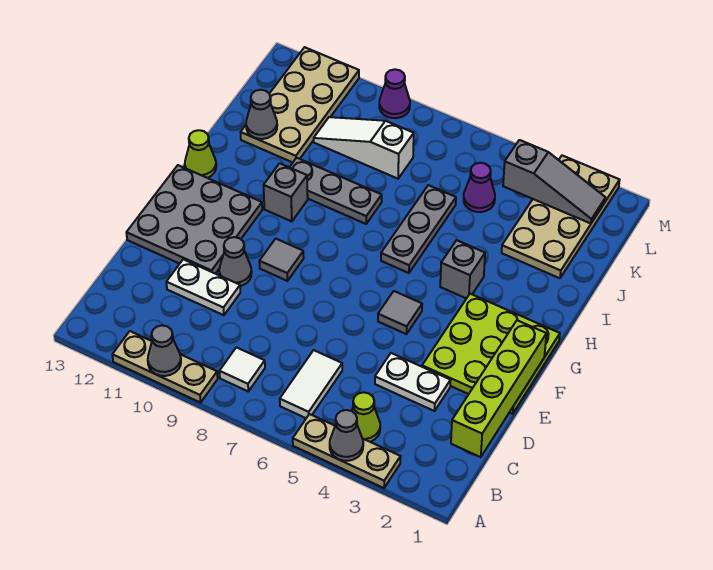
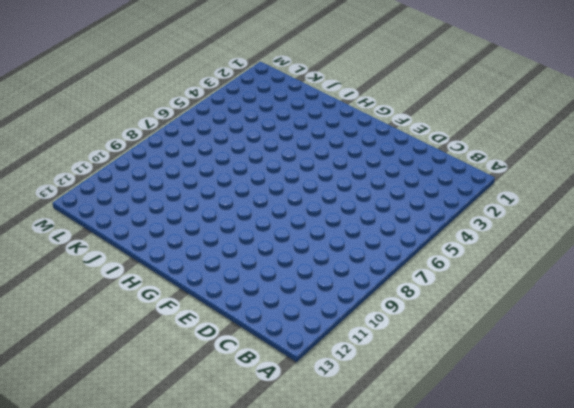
none -> tan plate A3:A5 level 1
none -> tan plate A9:A11 level 1
none -> lime cone B4 level 1

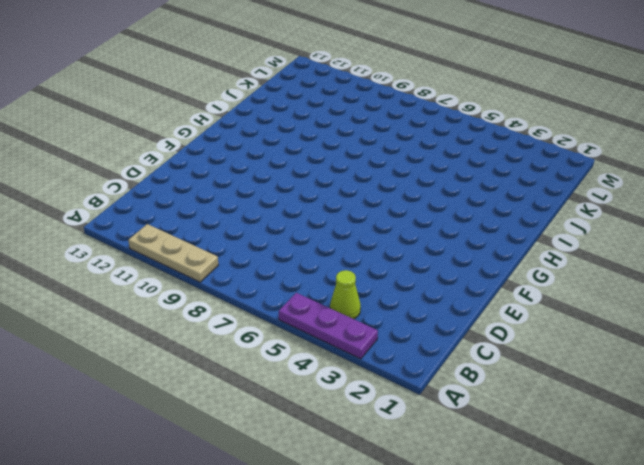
purple plate A3:A5 level 1 -> tan plate A3:A5 level 1
none -> white tile B6:C6 level 1
none -> white tile B8 level 1
none -> white plate D3:D4 level 1

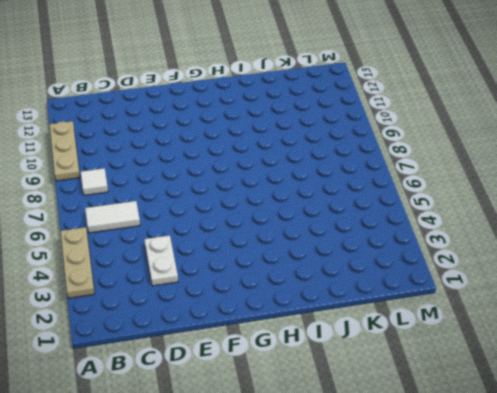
none -> lime cone B4 level 1
none -> white plate D10:D11 level 1
none -> lime plate E1:G3 level 1

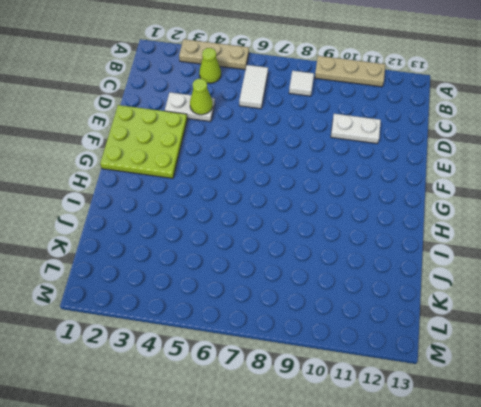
lime cone D4 level 2 -> lime cone H13 level 1
none -> grey cone E10 level 1
none -> grey plate E11:G13 level 1
none -> grey tile F5 level 1

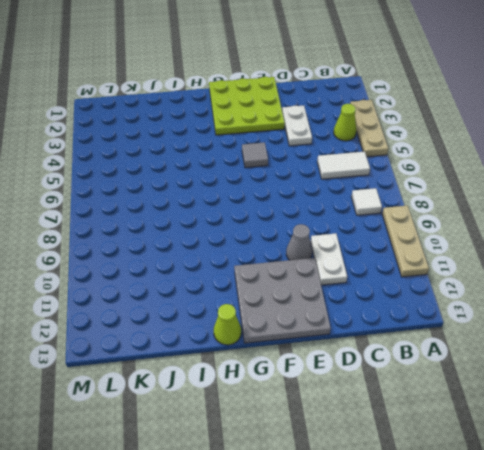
none -> grey tile F9 level 1
none -> grey brick H4 level 1
none -> grey plate H6:J6 level 1

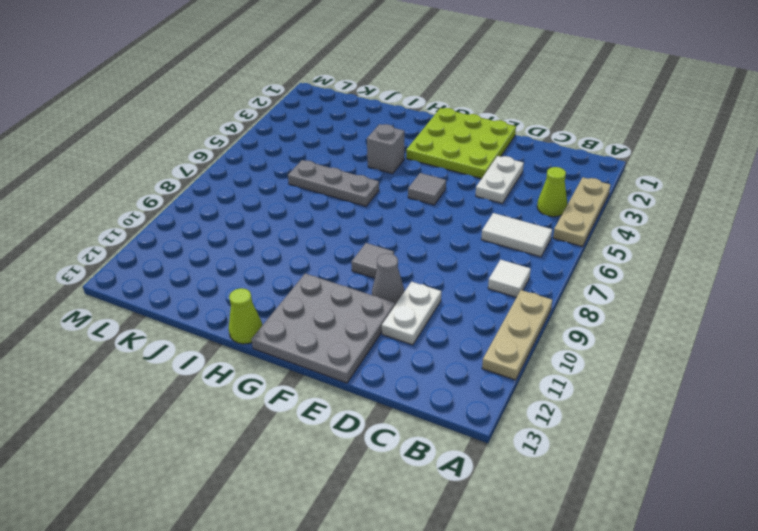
none -> grey brick H10 level 1
none -> grey plate I8:I10 level 1
none -> tan plate J2:M3 level 1

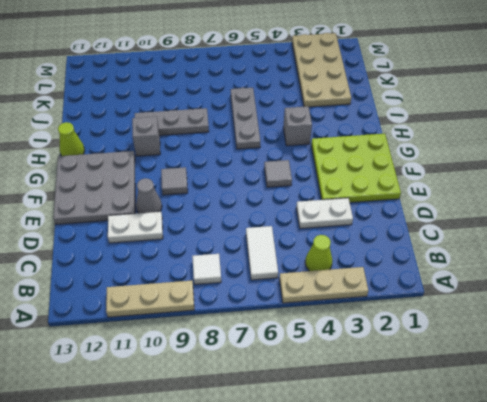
none -> tan plate J11:M12 level 1
none -> purple cone K5 level 1
none -> white slope K8:K10 level 1 top 8

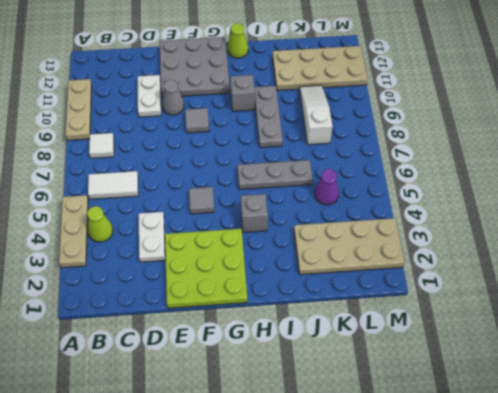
none -> purple cone M9 level 1
none -> grey cone A4 level 2
none -> grey cone A10 level 2

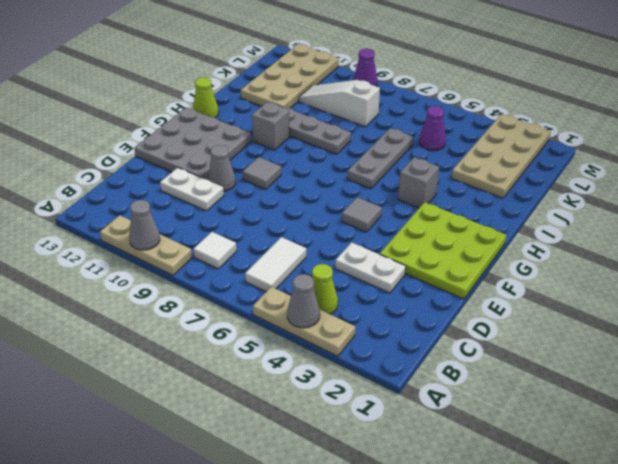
none -> lime brick C1:F1 level 2
none -> grey cone J12 level 2
none -> grey slope L2:L4 level 2 top 4

